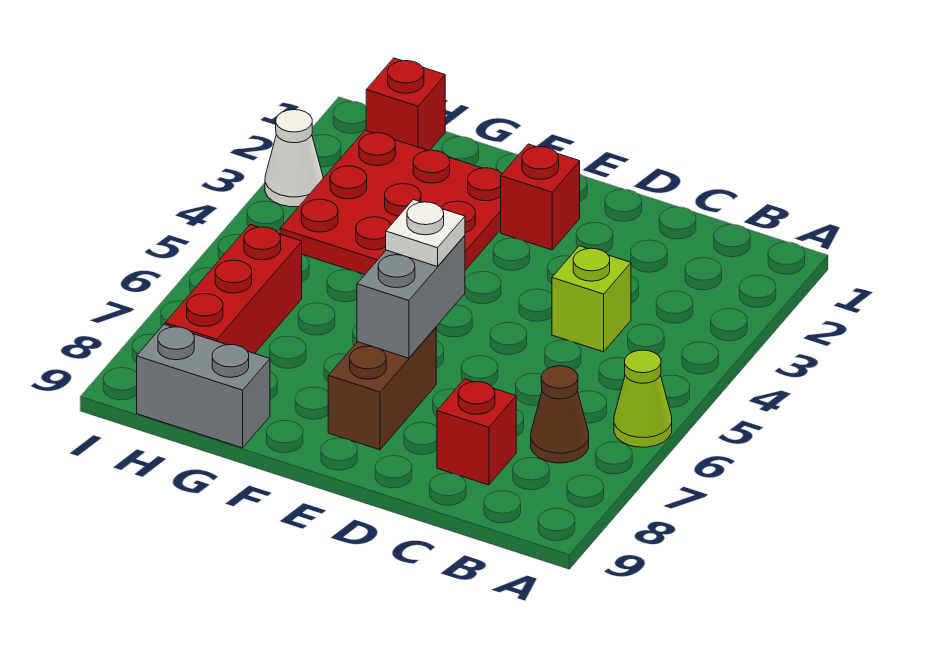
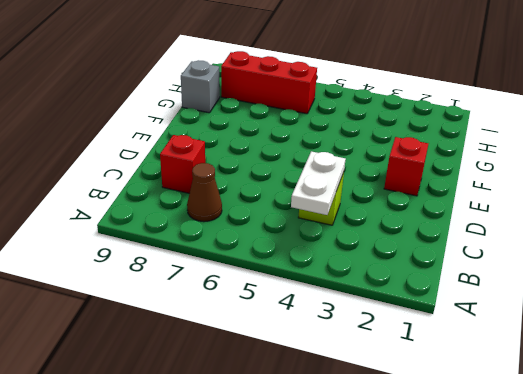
white plate B4:C4 level 2 -> none
grey brick G9 level 1 -> grey brick G9:H9 level 1
none -> lime cone A6 level 1
none -> brown brick E7:E8 level 1
none -> red plate F2:H4 level 1

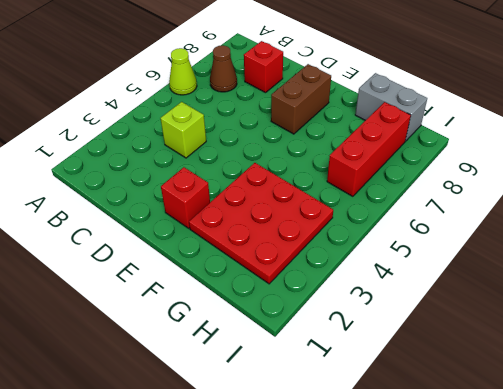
none -> red brick H1 level 1
none -> white cone I3 level 1
none -> grey brick E6:E7 level 2

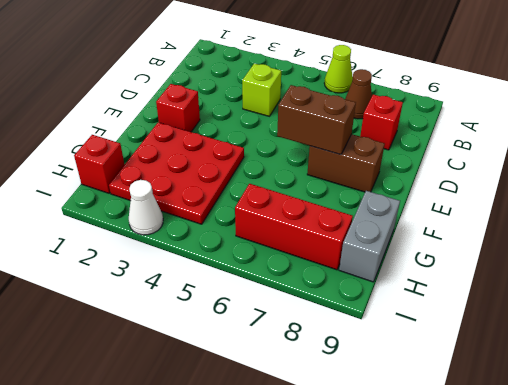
brown brick E6:E7 level 2 -> grey brick E6:E7 level 2
none -> white plate E6 level 3

